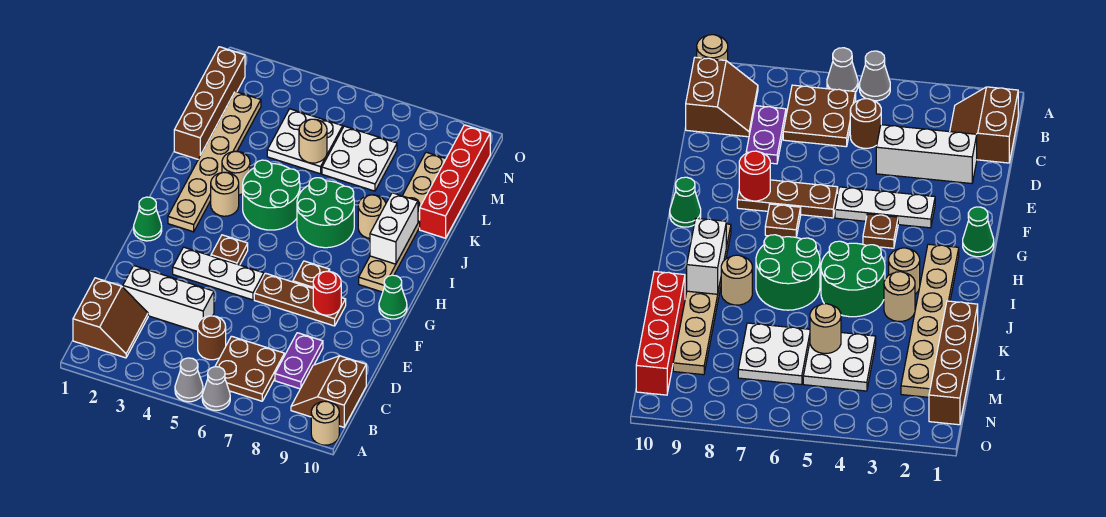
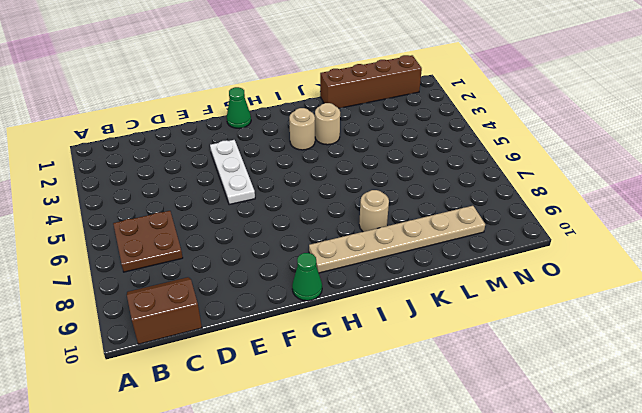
none -> grey cone A5 level 1
none -> grey cone A6 level 1
none -> tan round brick A10 level 1

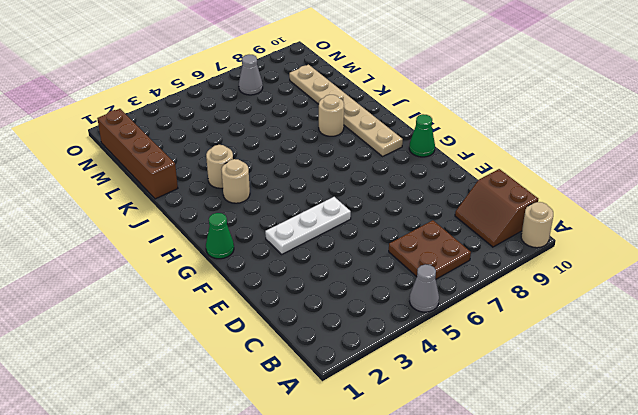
grey cone N7 level 1 -> grey cone A6 level 1
none -> brown slope B1:C2 level 1 top 1
none -> brown round brick C5 level 1
none -> purple plate C8:D8 level 1

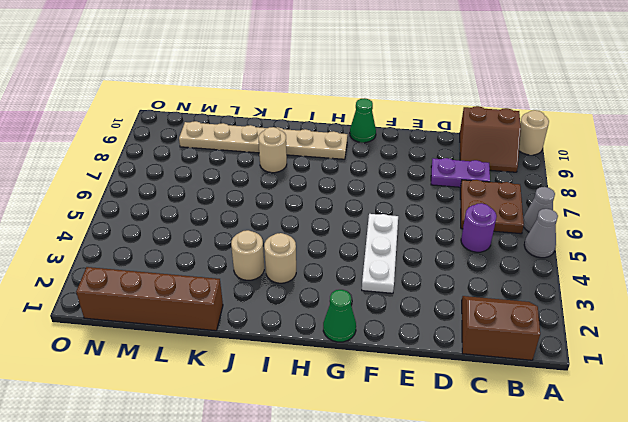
purple round brick C5 level 1 -> brown round brick C5 level 1
none -> white brick D2:D4 level 1
none -> brown plate F6:F8 level 1
none -> brown plate G4 level 1

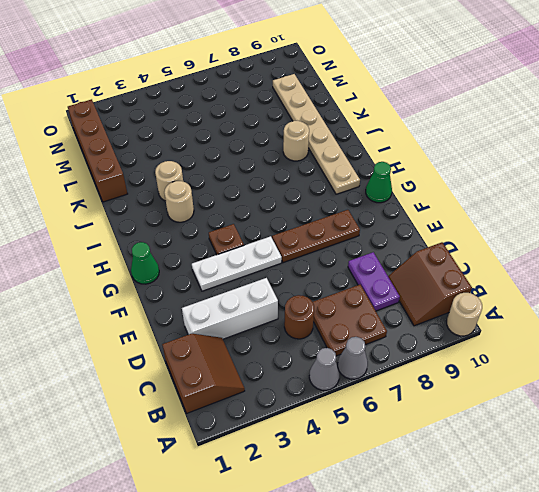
none -> brown plate G7 level 1
none -> tan plate H2:M2 level 1
none -> green round brick I4:J5 level 1

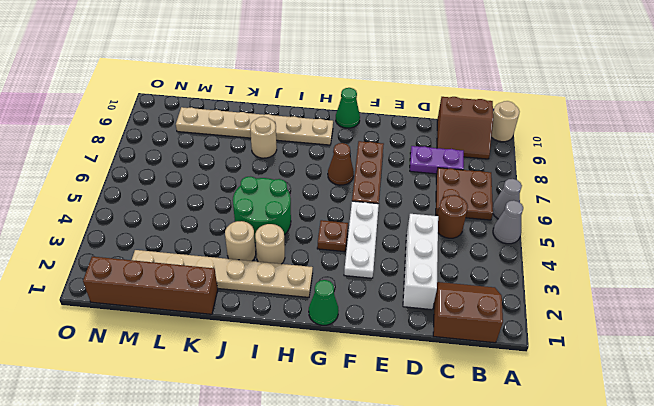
brown cone G7 level 1 -> brown plate G7 level 1
none -> green round brick I6:J7 level 1
none -> red brick K10:N10 level 1
none -> white plate L4:M5 level 1

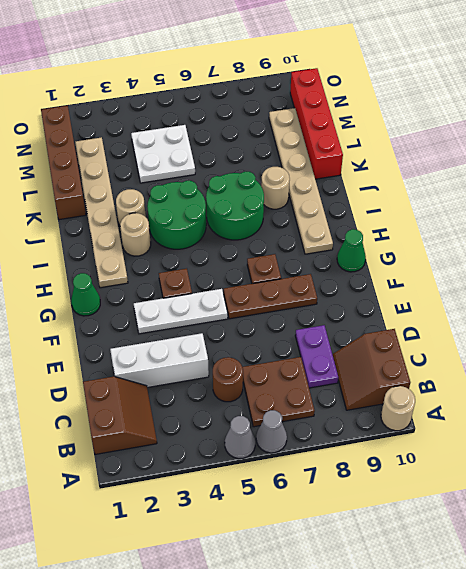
none -> white plate L6:M7 level 1
none -> red round brick F8 level 2
none -> white brick I9:J9 level 2

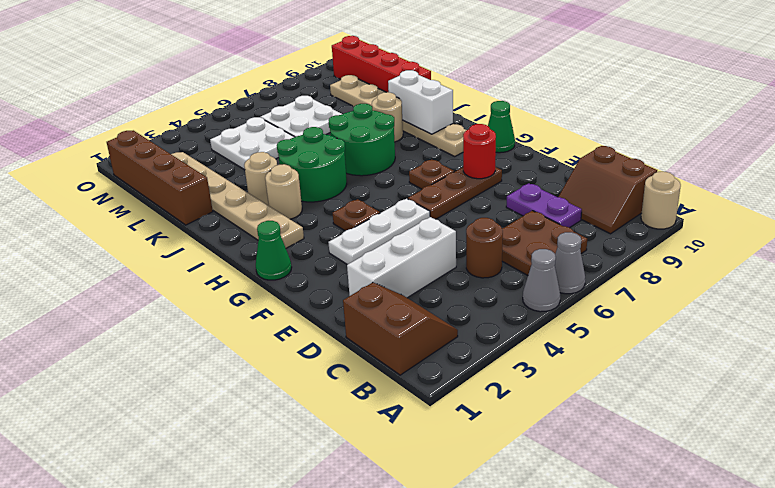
none -> tan round brick L5 level 2

